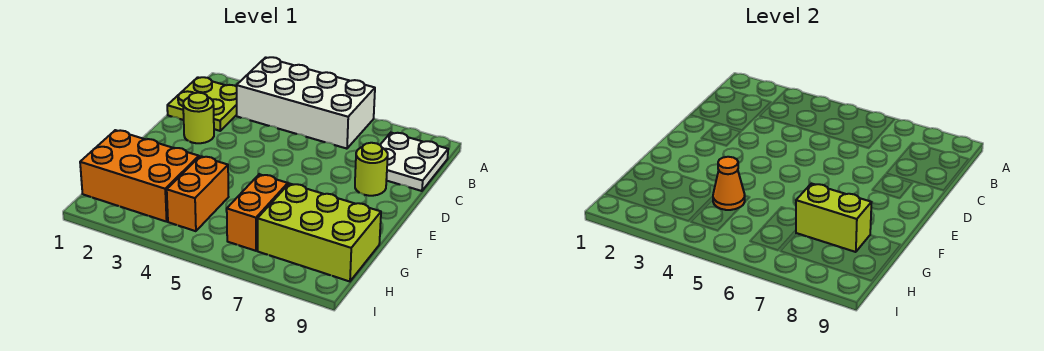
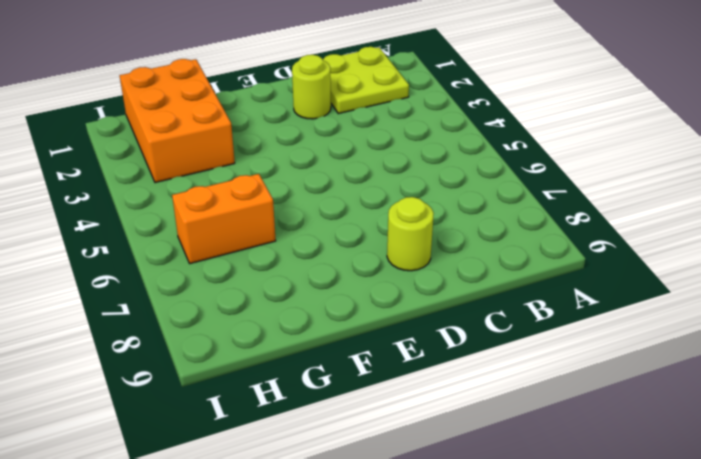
none -> white brick A3:B6 level 1
none -> white plate B8:C9 level 1

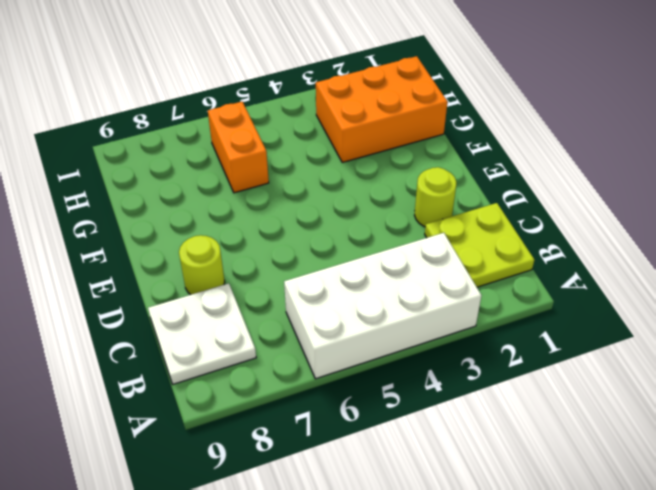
none -> orange brick G4:H4 level 1
none -> lime brick G7:H9 level 1

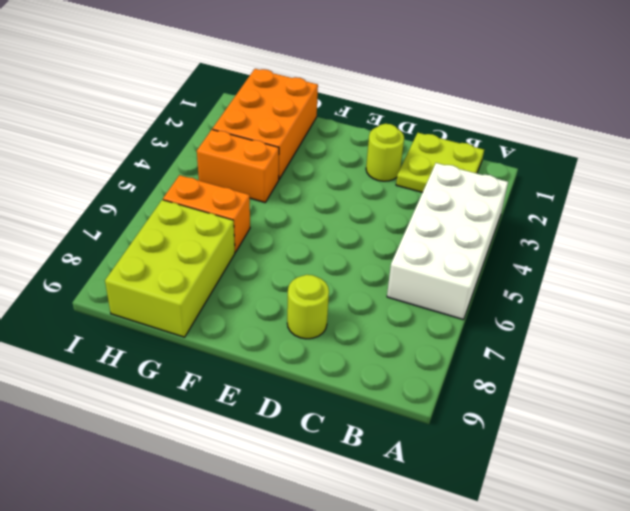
none -> white plate B8:C9 level 1
none -> orange cone G4 level 2

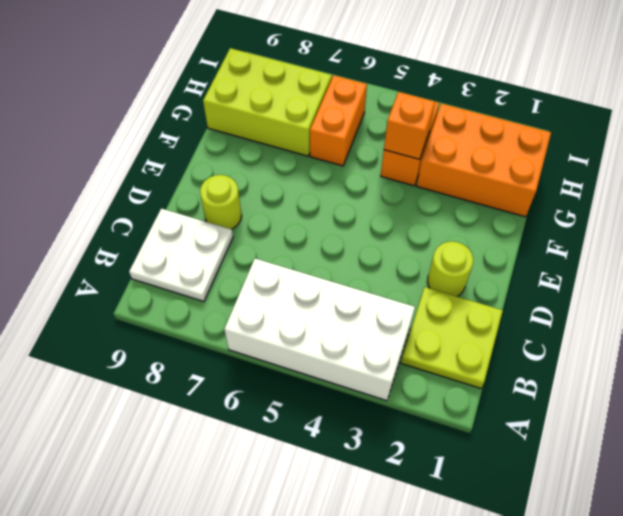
orange brick G4 level 2 -> orange cone G4 level 2
none -> lime brick G7:G8 level 2

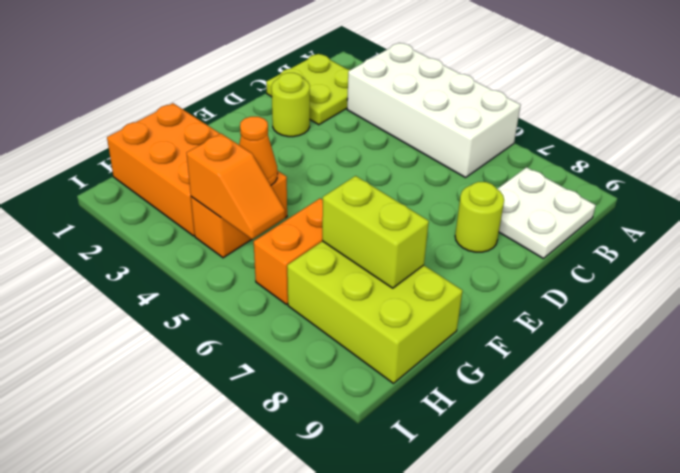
orange slope H4:H5 level 2 top 4 -> none

